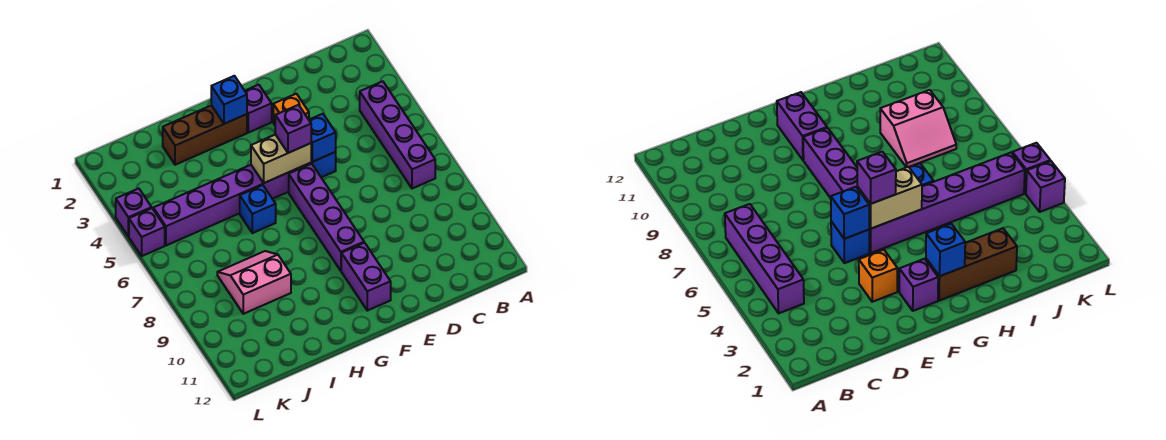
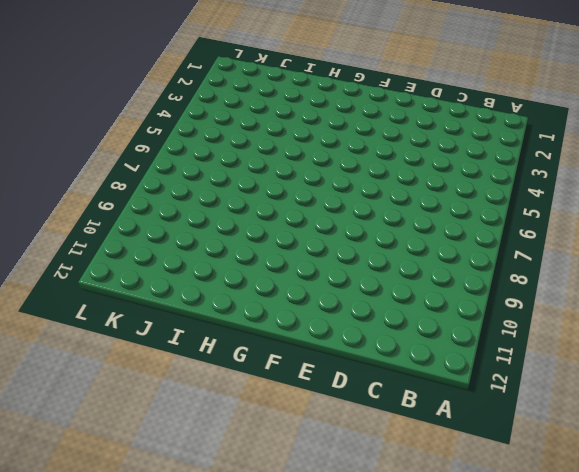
none -> purple brick B4:B7 level 1
none -> orange brick E3 level 1
none -> blue brick E5 level 1

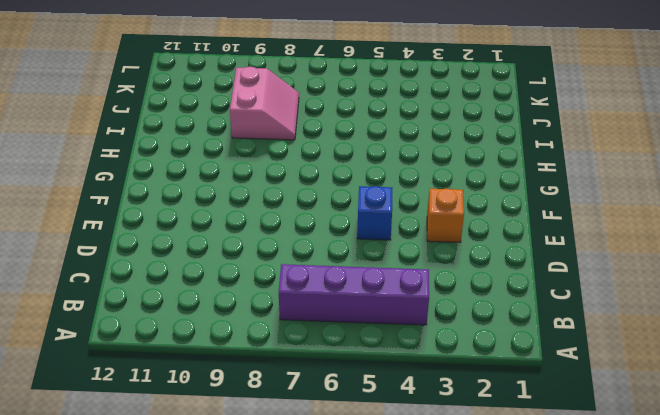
none -> purple brick F2 level 1
none -> purple brick F5:K5 level 1
none -> purple brick F6:F9 level 1

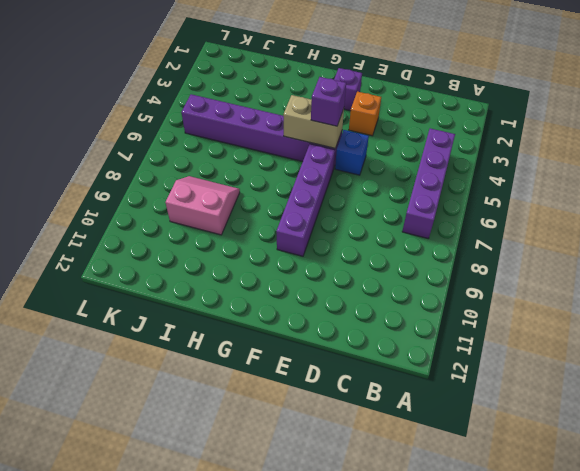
none -> purple brick F10:F11 level 1
none -> brown brick G2:I2 level 1
none -> blue brick H6 level 1

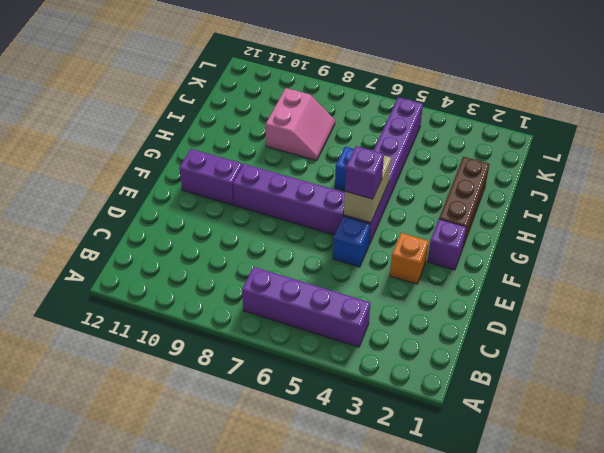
none -> purple brick L4 level 1
none -> purple brick L5 level 1
none -> blue brick E5 level 2

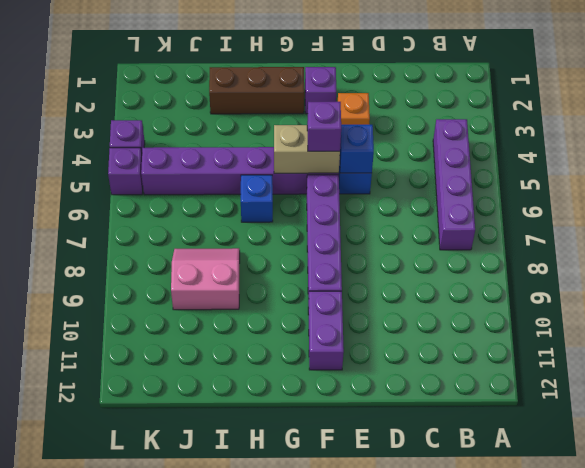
none -> blue brick G2 level 2

